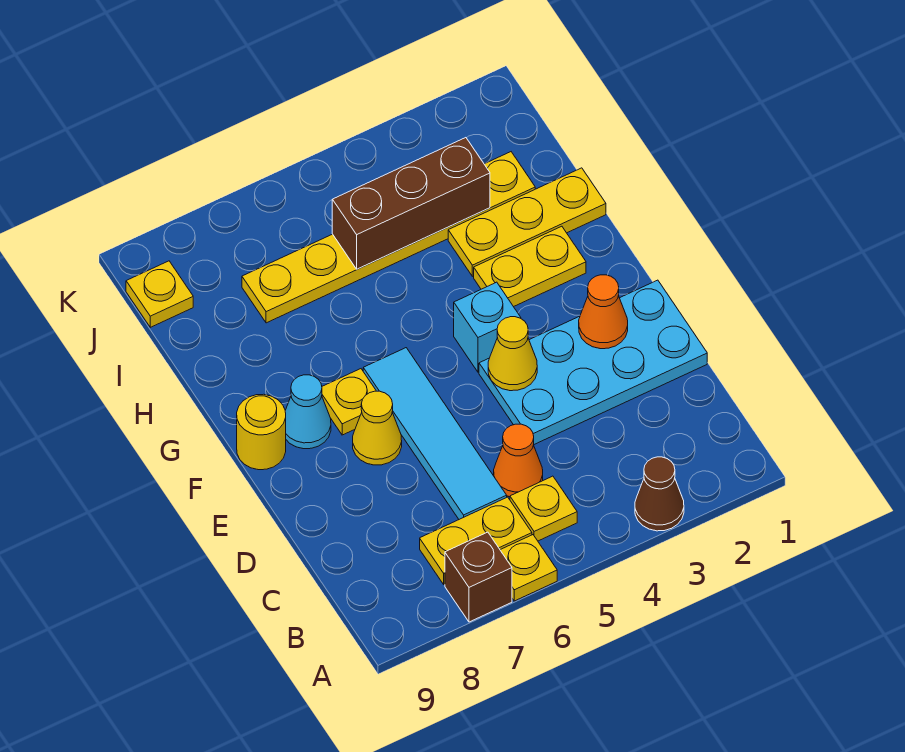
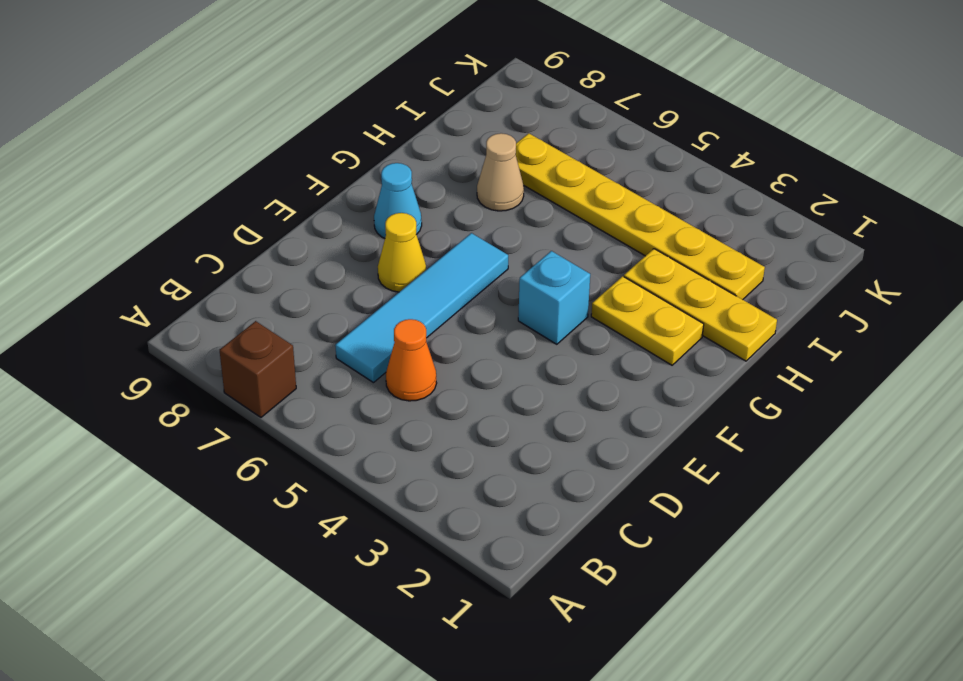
tan cone H7 level 1 -> none
none -> brown cone A3 level 1
none -> yellow plate A6 level 1
none -> yellow plate B5 level 1

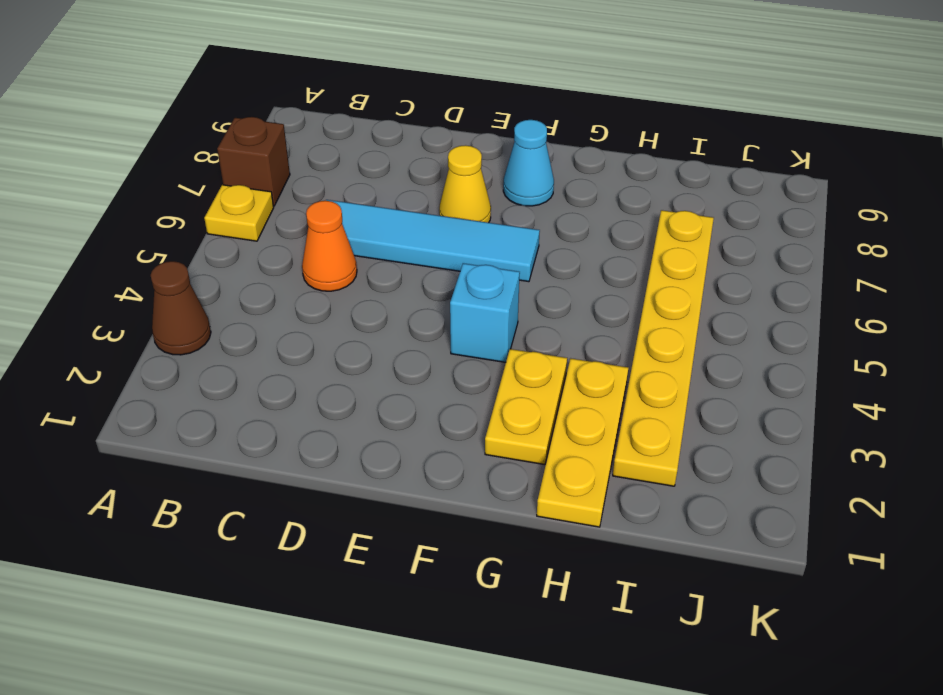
none -> yellow plate B5 level 1
none -> yellow plate B6:B7 level 1
none -> cyan plate D1:E4 level 1

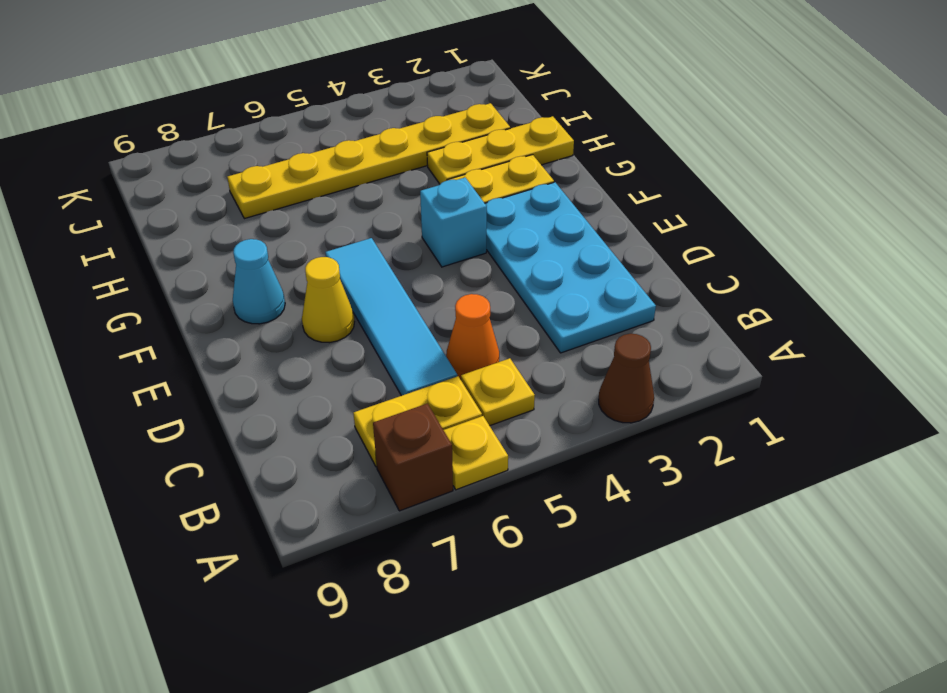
cyan plate C2:F3 level 1 -> cyan plate D1:E4 level 1
none -> yellow plate F7 level 1
none -> yellow round brick F9 level 1
none -> yellow plate J9 level 1

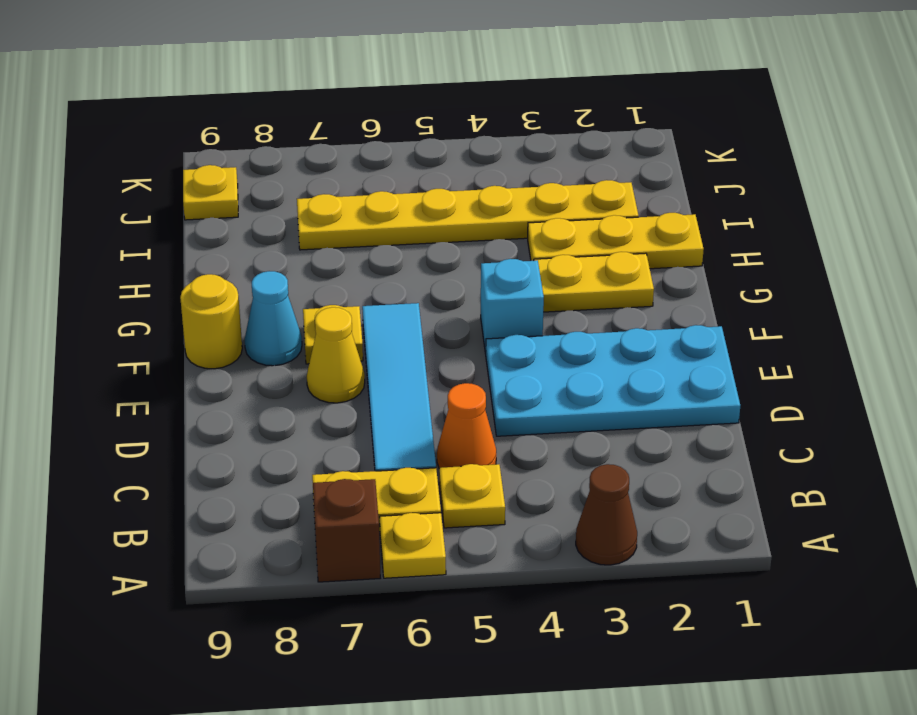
none -> orange cone E2 level 2
none -> yellow cone E4 level 2
none -> brown brick I3:I5 level 2

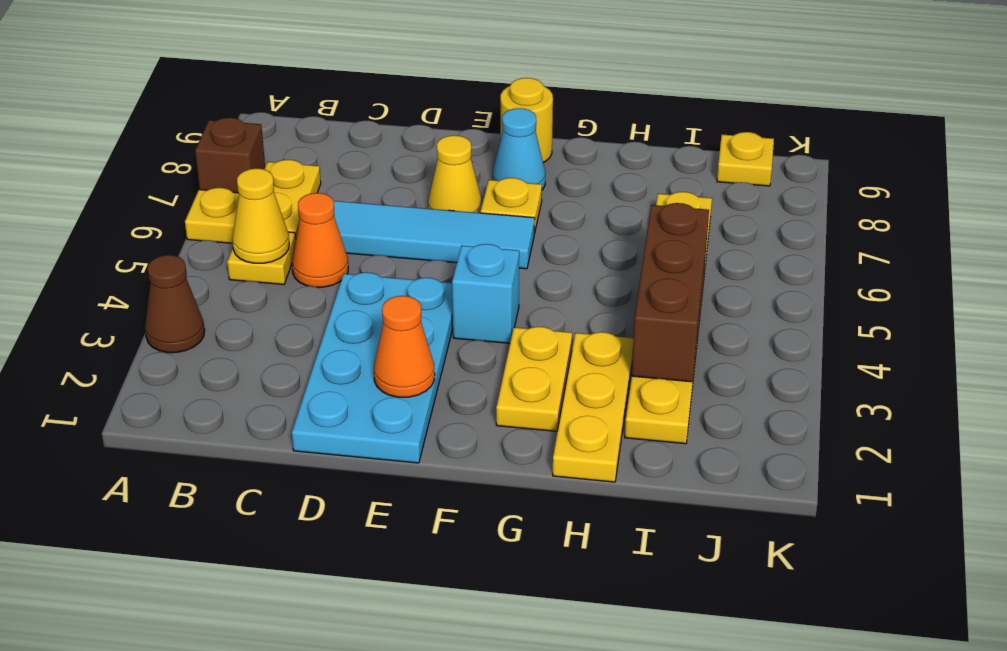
yellow cone B5 level 2 -> yellow cone E4 level 2

